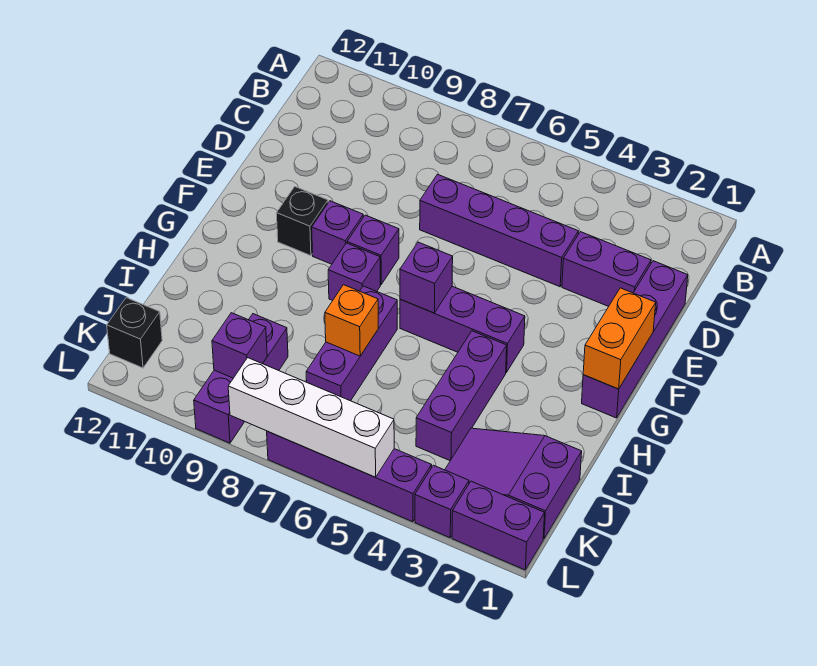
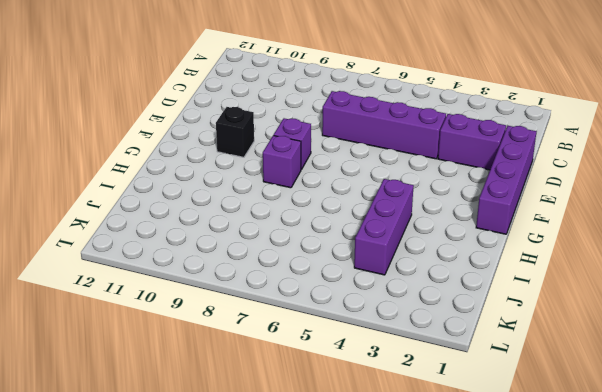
none -> purple brick F9 level 1
none -> purple brick G4:G6 level 1
none -> purple brick H7:J7 level 1

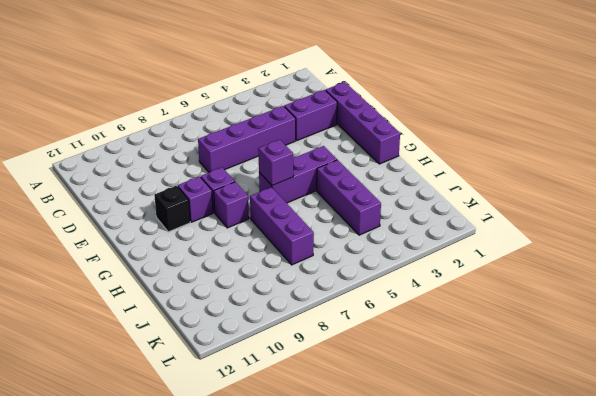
none -> purple slope J1:K3 level 1 top 1
none -> purple brick J9:L9 level 1
none -> black brick K12 level 1

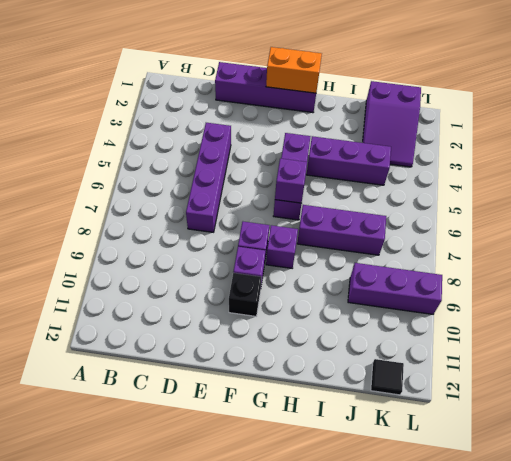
black tile K12 level 1 -> black brick K12 level 1
none -> purple brick D2:D3 level 1
none -> purple brick L1:L2 level 1
none -> purple brick L3 level 1

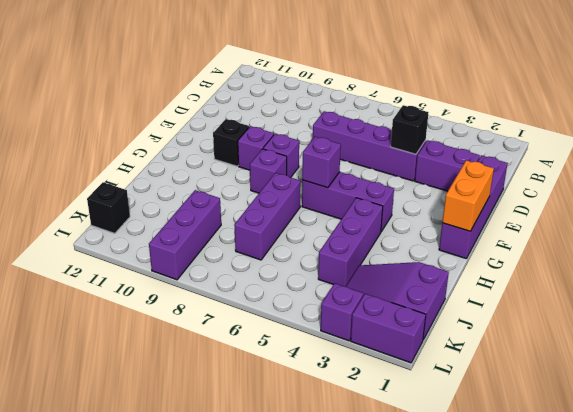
black brick D4 level 2 -> none
none -> purple brick L4:L7 level 1
none -> orange brick I7 level 2
none -> purple brick K9 level 2

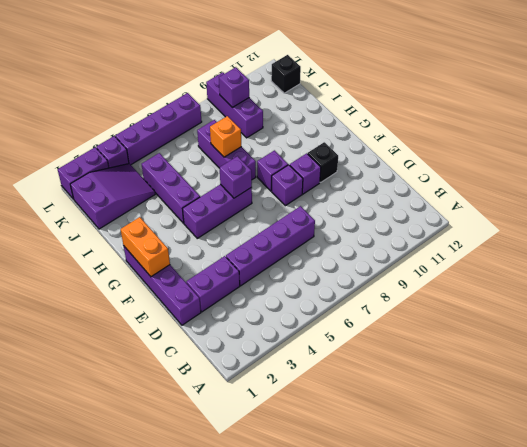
none -> white brick L5:L8 level 2

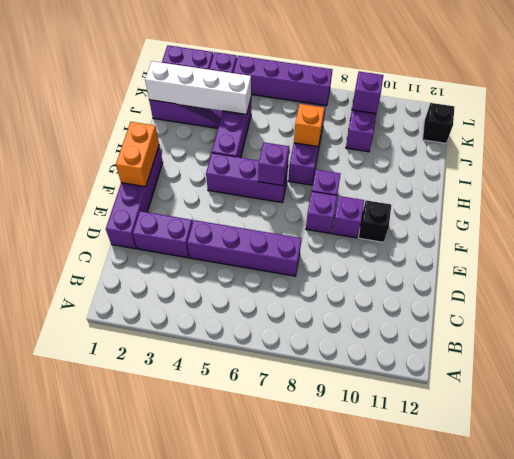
white brick J1:J4 level 2 -> white brick L5:L8 level 2

